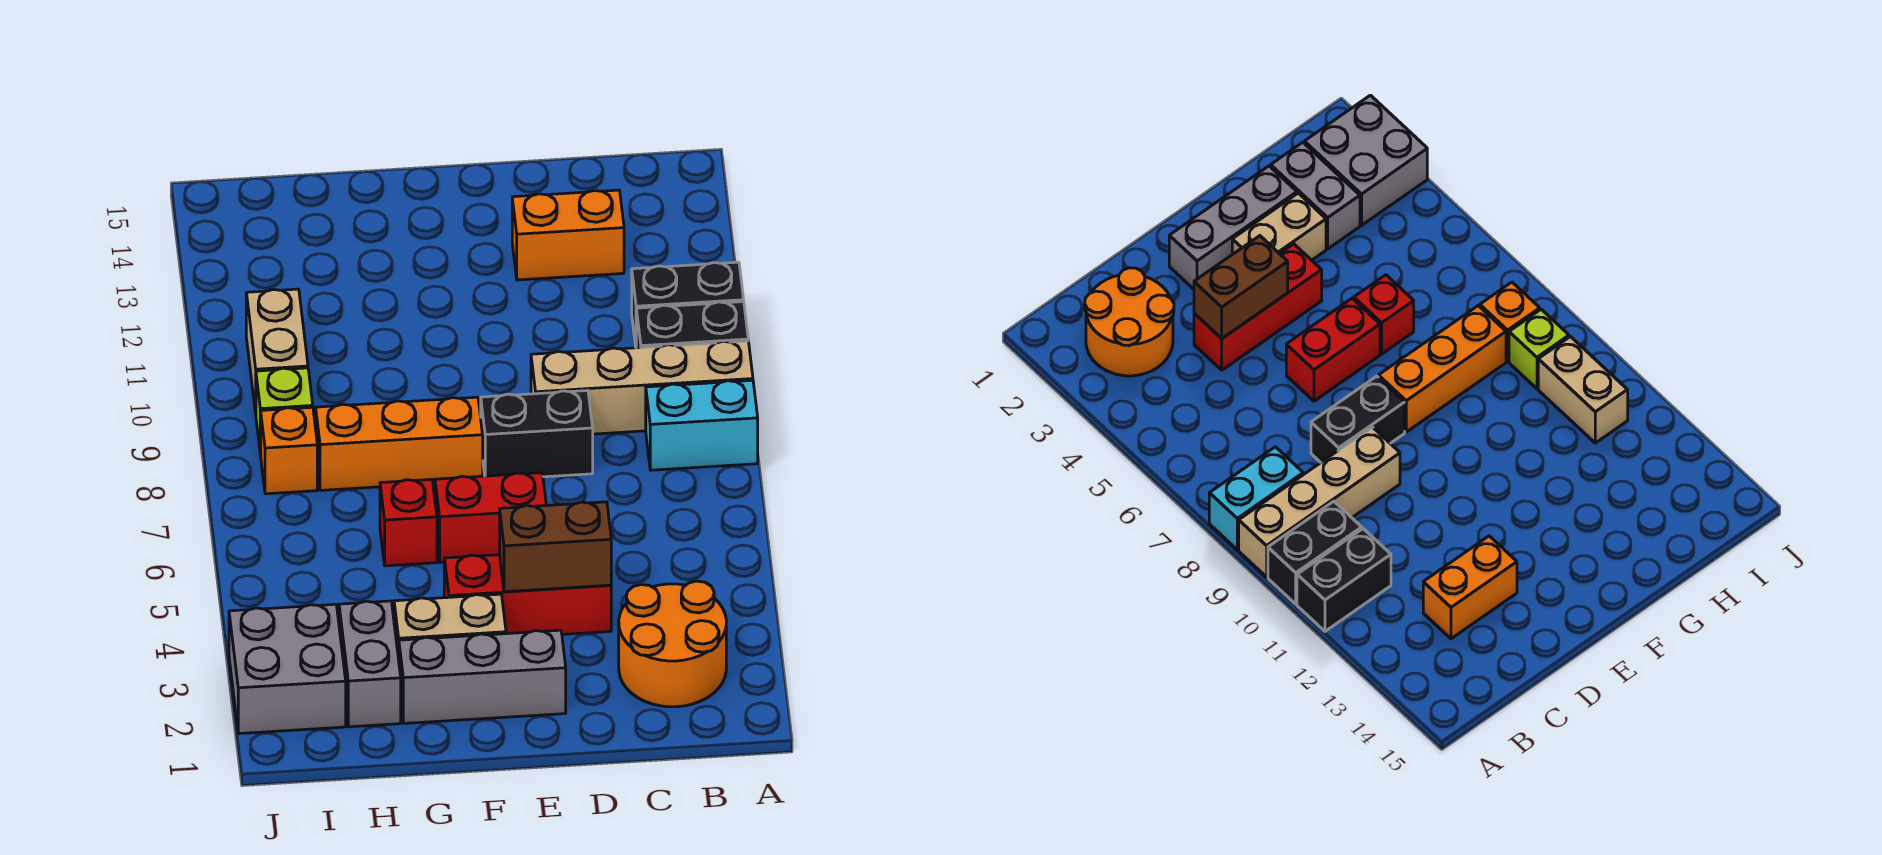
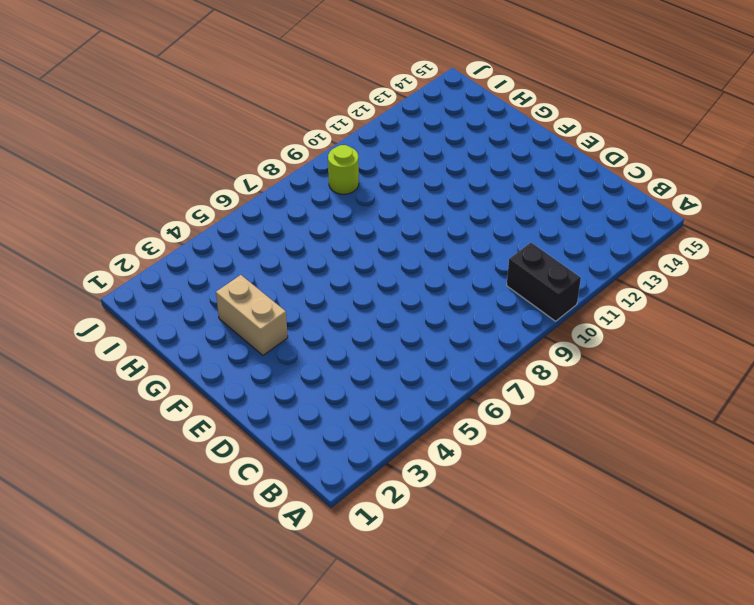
lime round brick I9 level 1 -> lime brick I9 level 1
none -> cyan brick A8:B8 level 1
none -> tan brick A9:D9 level 1
none -> black brick A11:B11 level 1

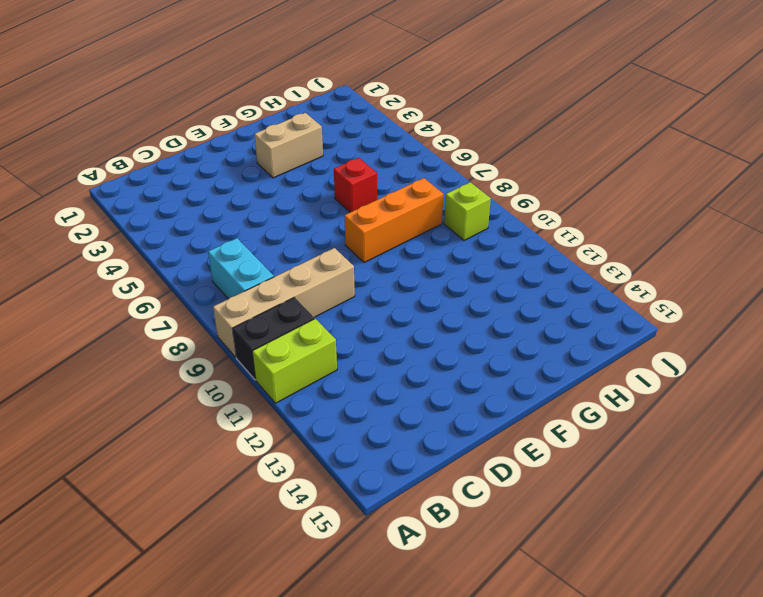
lime brick A11:B11 level 1 -> black brick A11:B11 level 1
cyan brick B7:B8 level 1 -> cyan brick A8:B8 level 1
none -> orange round brick B2:C3 level 1
none -> orange brick C13:D13 level 1
none -> red brick D4:F4 level 1

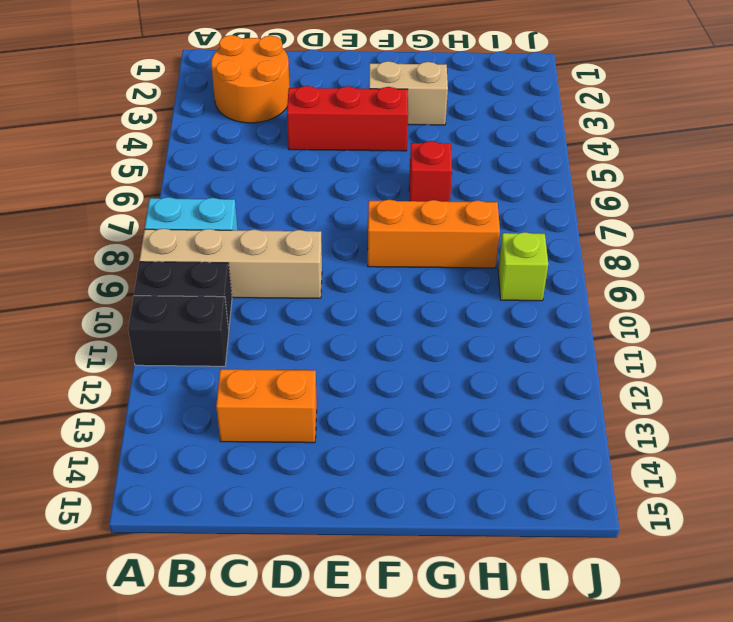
none -> black brick D8:E8 level 1
none -> grey brick E2:G2 level 1
none -> red brick E6:F6 level 1

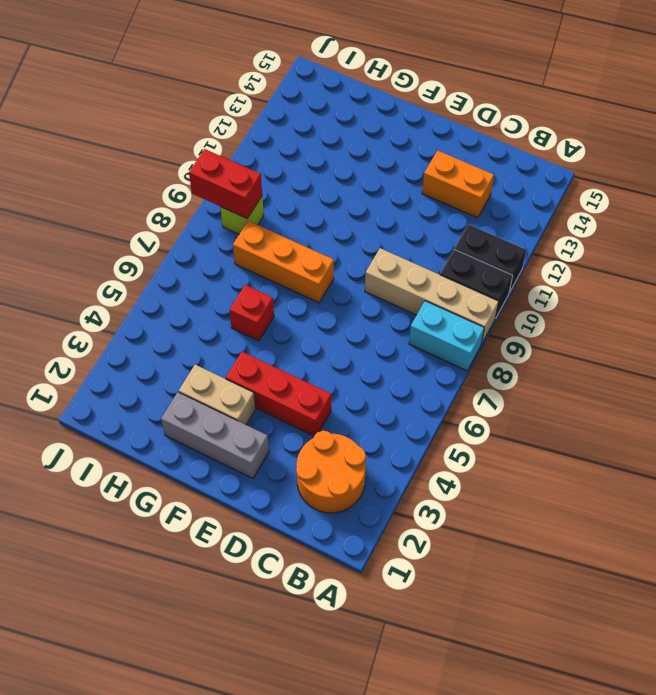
red brick I9:J9 level 2 -> red brick E6:F6 level 1
none -> black brick D8:E8 level 1
none -> grey brick H2:H3 level 1
none -> grey brick I2:J3 level 1

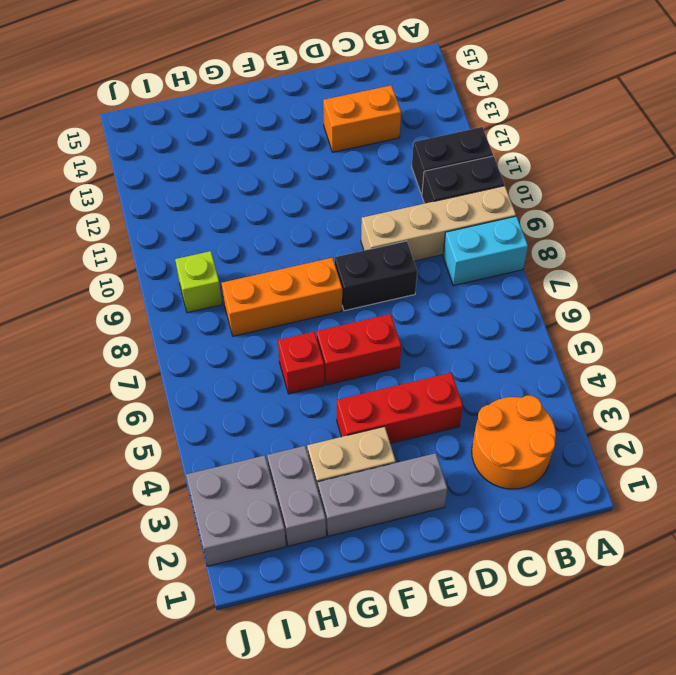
none -> orange brick I8 level 1
none -> tan brick I10:I11 level 1
none -> brown brick D4:E4 level 2

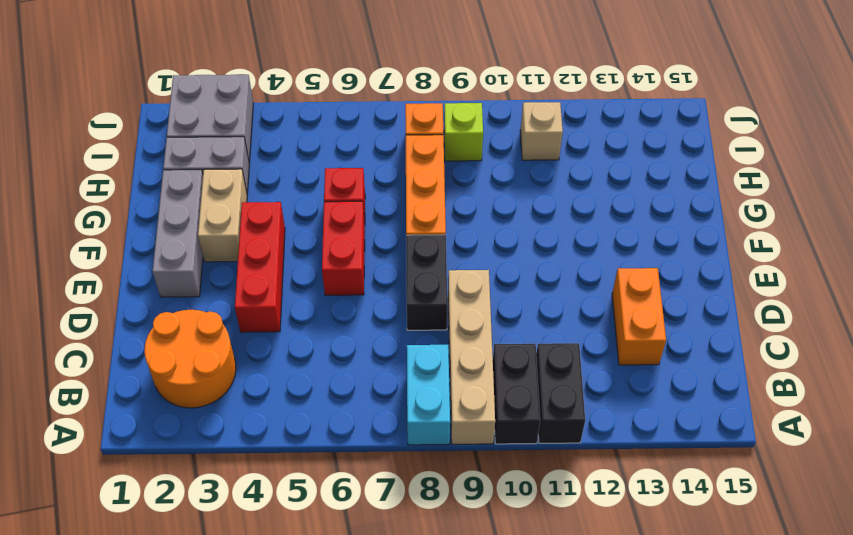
tan brick I11 level 1 -> tan brick I10:I11 level 1
none -> brown brick D4:E4 level 2

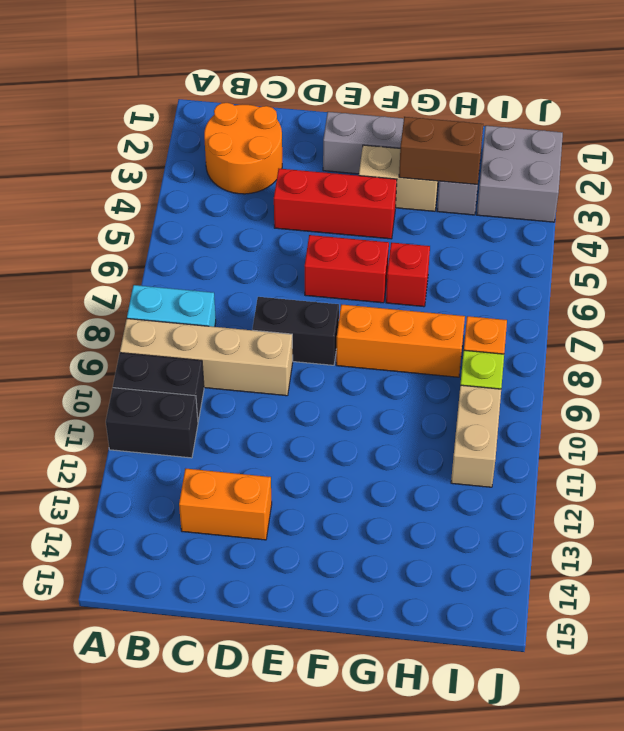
brown brick G3:H3 level 2 -> brown brick D4:E4 level 2

